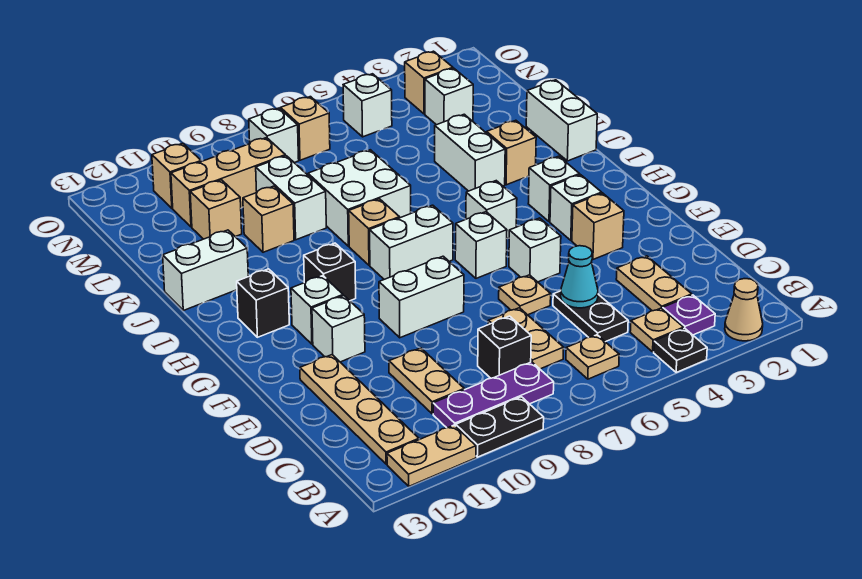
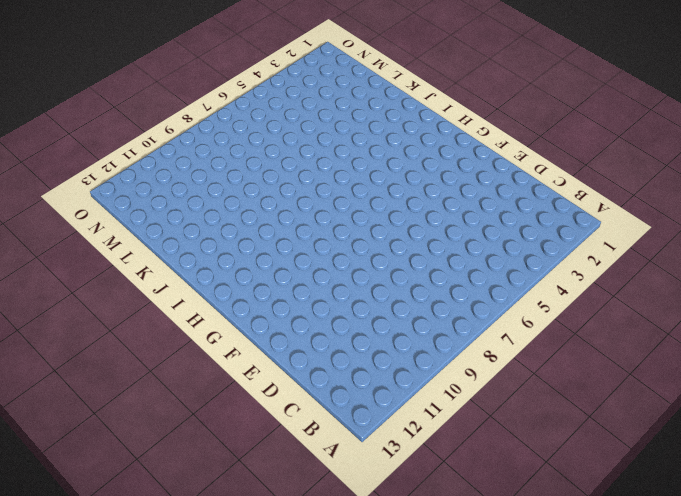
none -> tan cone A2 level 1
none -> black plate A4 level 1
none -> black plate A9:A10 level 1
none -> tan plate A11:A12 level 1

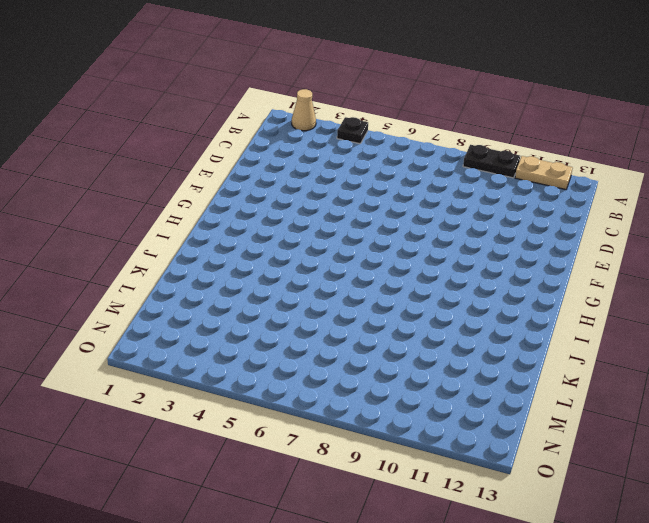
none -> purple plate B3 level 1
none -> tan plate B4 level 1
none -> tan plate B6 level 1
none -> purple plate B8:B10 level 1

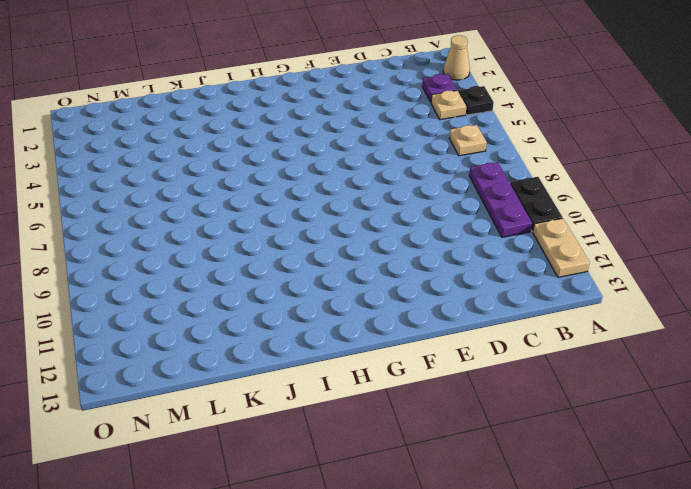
none -> tan plate B12:E12 level 1
none -> tan plate C3:D3 level 1
none -> black plate C5:D5 level 1
none -> tan plate C7:D7 level 1

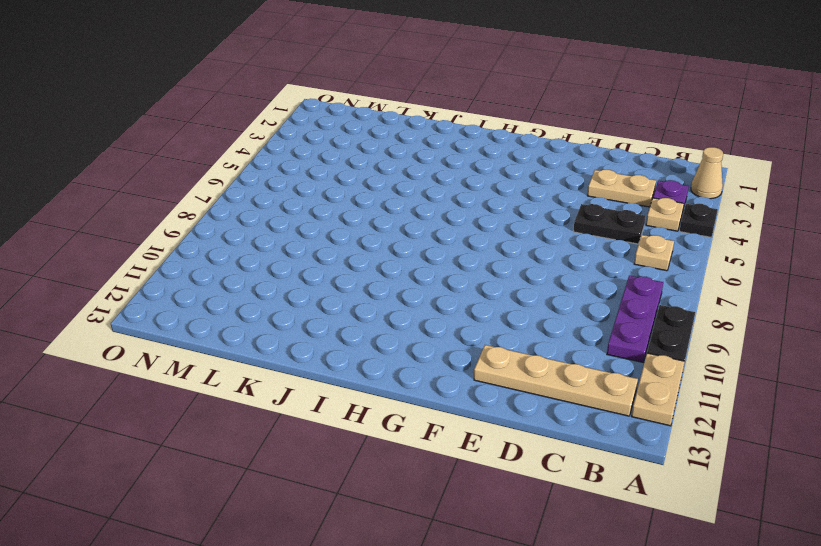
none -> tan plate C7:D7 level 1
none -> black brick C8 level 1
none -> tan plate C10:D10 level 1
none -> tan plate E6 level 1

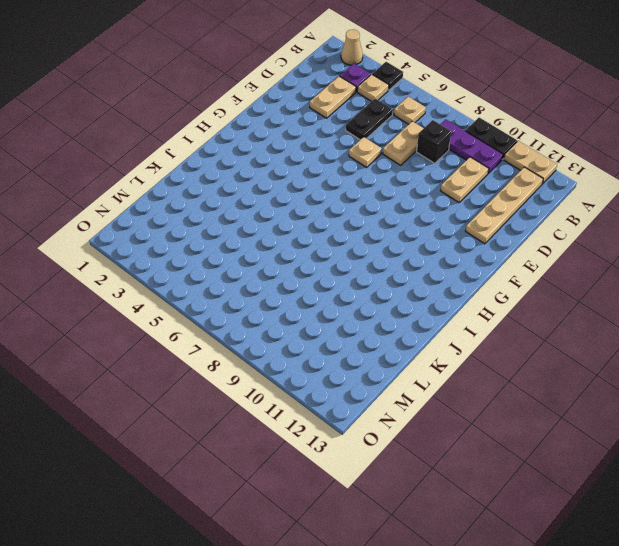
none -> tan brick F3 level 1
none -> white brick F5 level 1
none -> white brick F8:F9 level 1
none -> white brick F11 level 1

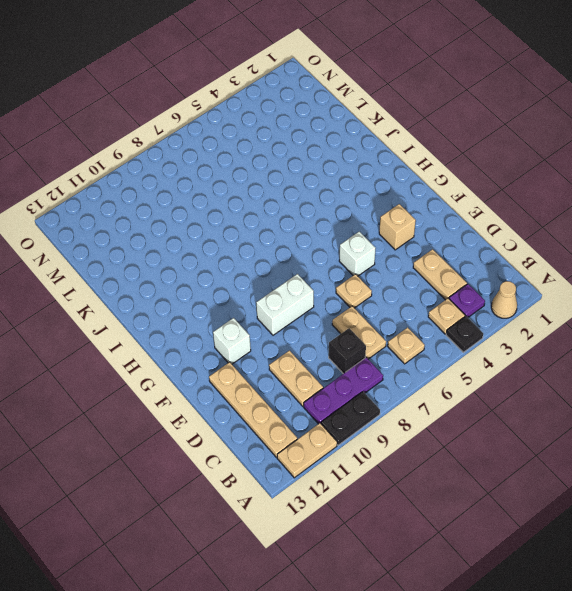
none -> black plate C5:D5 level 1
none -> white brick G3 level 1
none -> white brick G6 level 1
none -> white brick G11 level 1

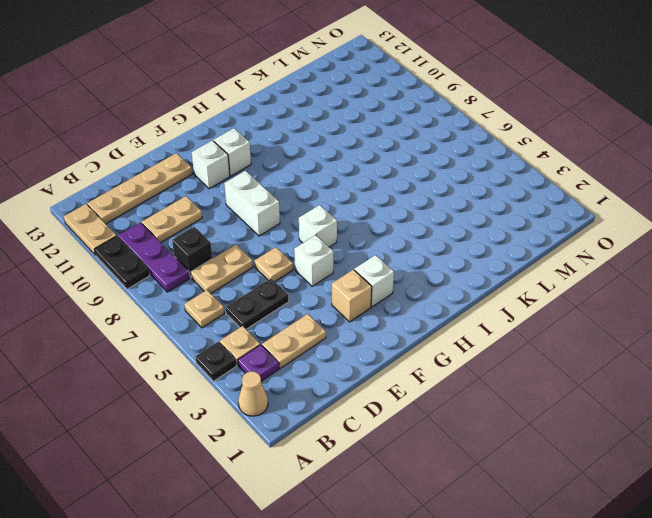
none -> white brick H3 level 1
none -> white brick H5 level 1
none -> white brick H7:H8 level 1
none -> black brick H10 level 1

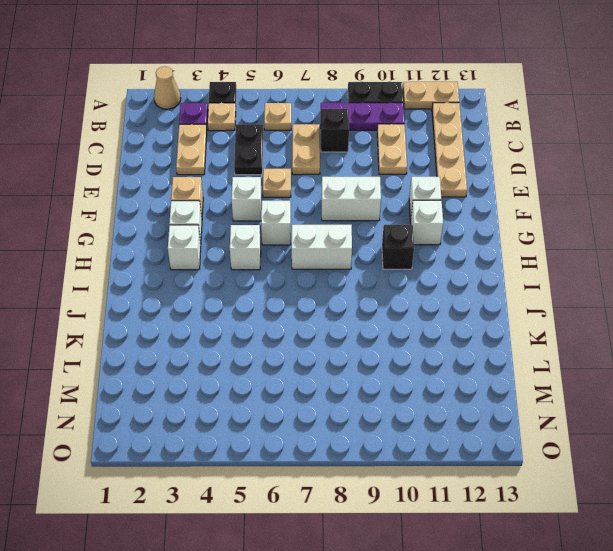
none -> black brick H12 level 1
none -> tan brick I8 level 1
none -> white brick J1:K1 level 1
none -> tan brick J3 level 1

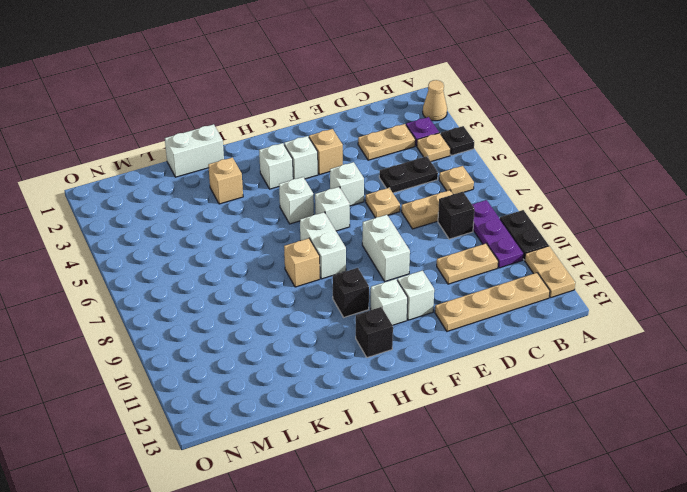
none -> white brick J4:K4 level 1
none -> white brick J7:K8 level 1
none -> white brick J12:J13 level 1
none -> white brick K9:L9 level 1

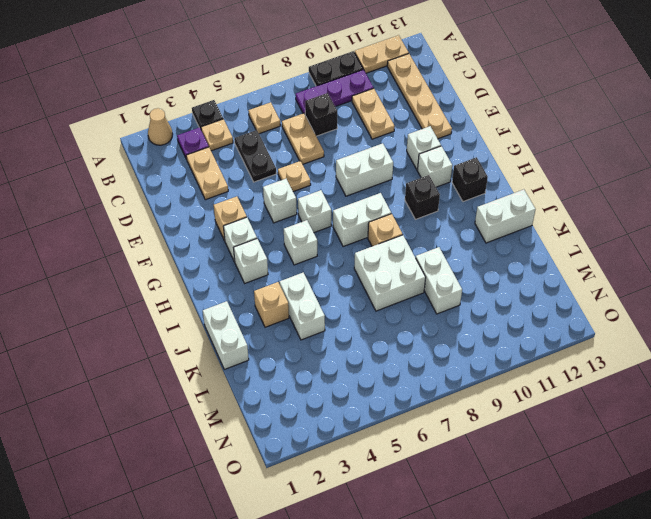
none -> tan brick K10 level 1
none -> tan brick L11 level 1
none -> white brick M3 level 1
none -> tan brick M9:M11 level 1

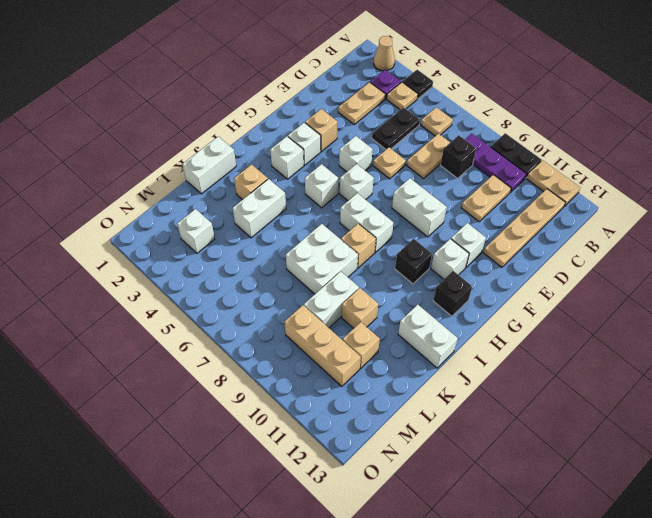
none -> tan brick N3 level 1
none -> white brick N5 level 1
none -> tan brick N7 level 1
none -> white brick N8 level 1

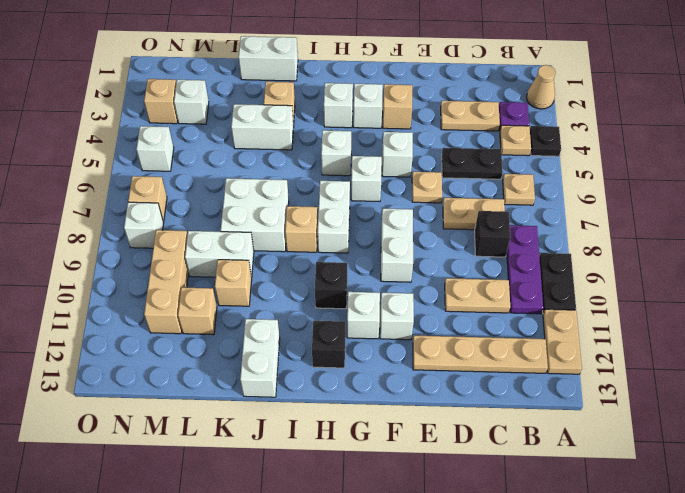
none -> tan brick N11 level 1
none -> cyan cone D5 level 2

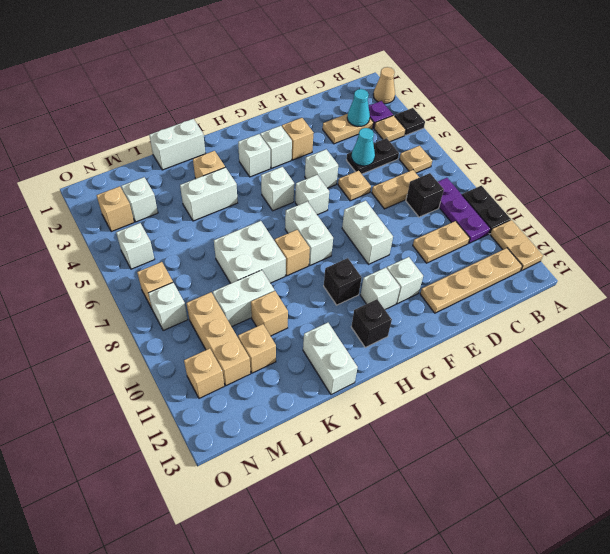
cyan cone C3 level 2 -> none

